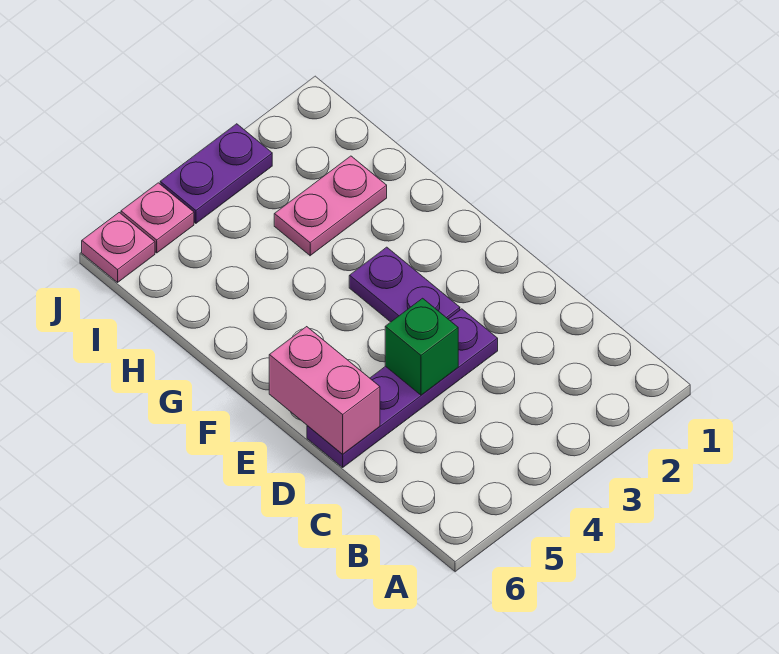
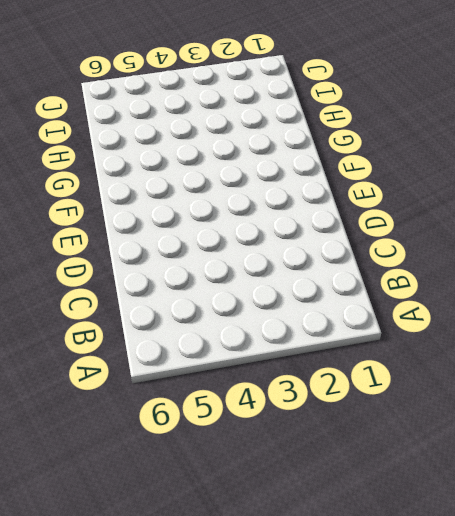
none -> purple plate D3:D6 level 1
none -> purple plate E3:F3 level 1

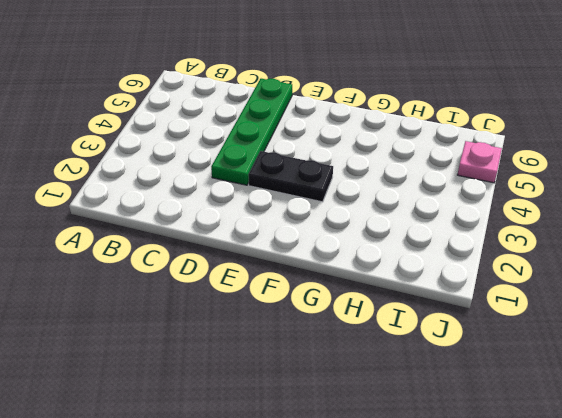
green plate D3:D6 level 1 -> purple plate D3:D6 level 1
black plate E3:F3 level 1 -> purple plate E3:F3 level 1
none -> pink plate H2:H3 level 1
none -> purple plate J3:J4 level 1

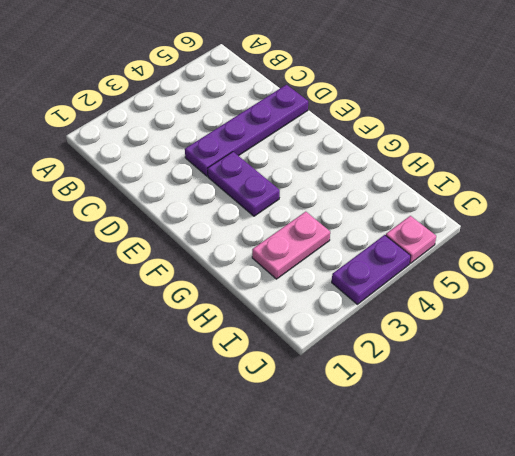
none -> pink plate J6 level 1
none -> green brick D4 level 2

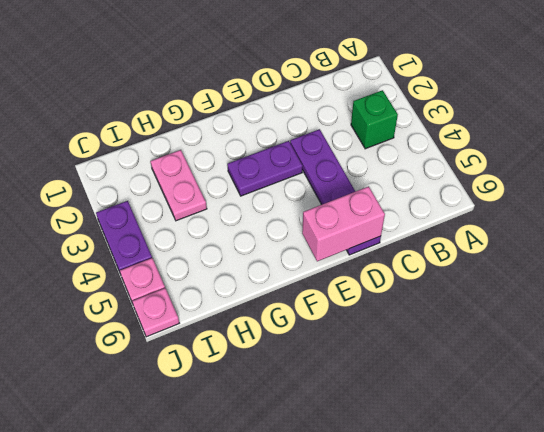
green brick B3 level 1 -> green brick D4 level 2

